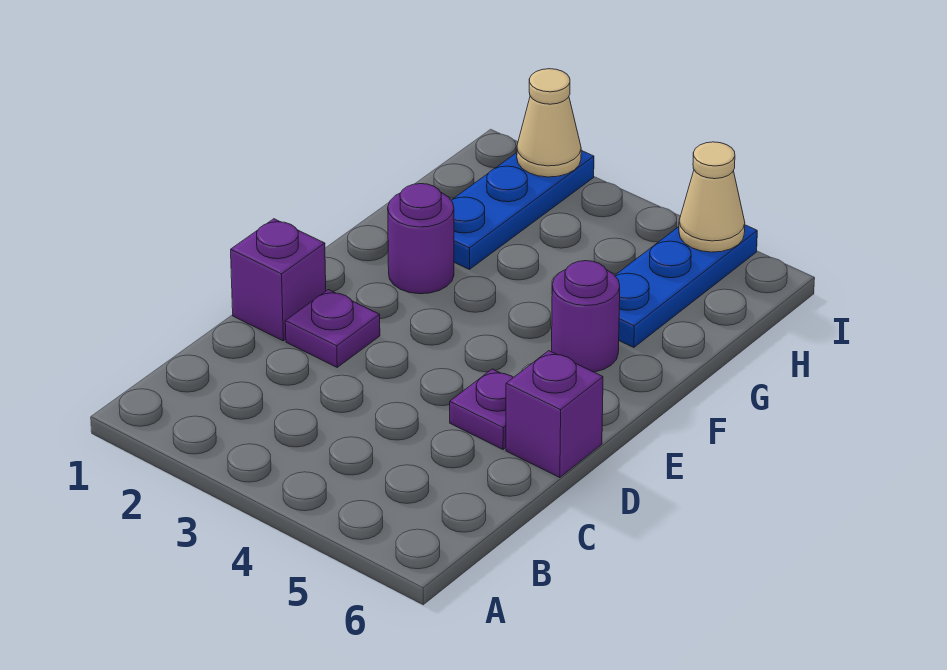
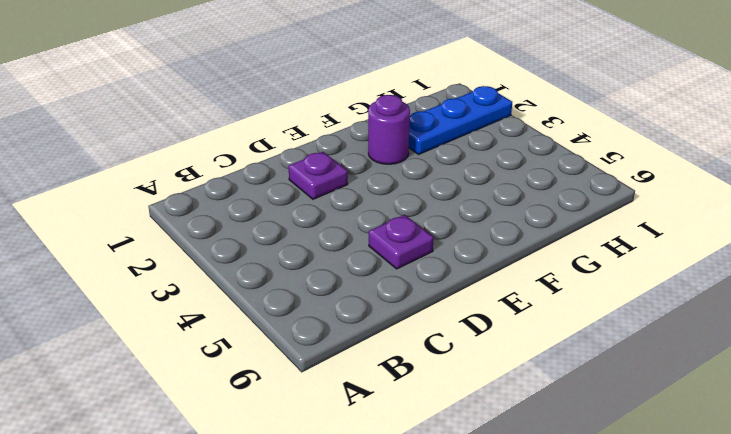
none -> purple brick D1 level 1
none -> purple brick D6 level 1

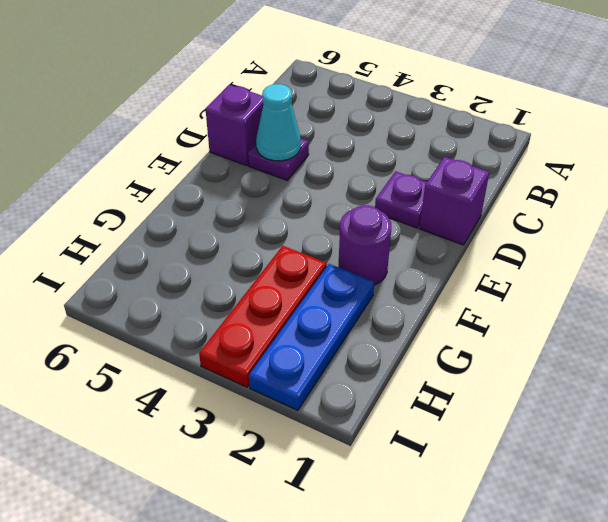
cyan cone D5 level 2 -> none
red plate G3:I3 level 1 -> none
none -> purple round brick F5 level 1
none -> blue plate G5:I5 level 1

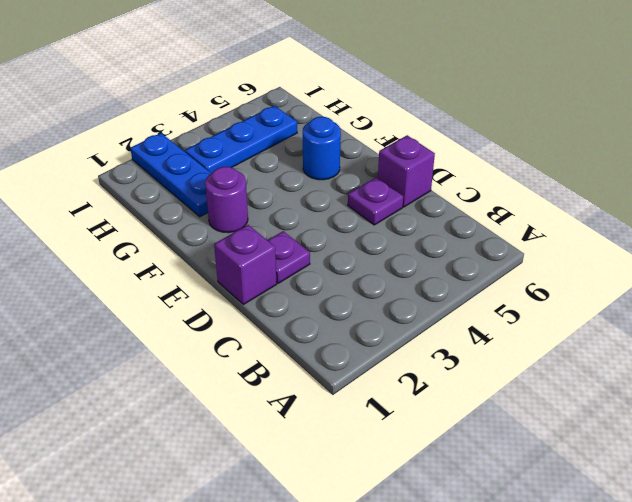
blue round brick F5 level 1 -> purple round brick F5 level 1
blue plate H3:H5 level 1 -> blue plate G5:I5 level 1
none -> tan cone I2 level 2
none -> tan cone I5 level 2

